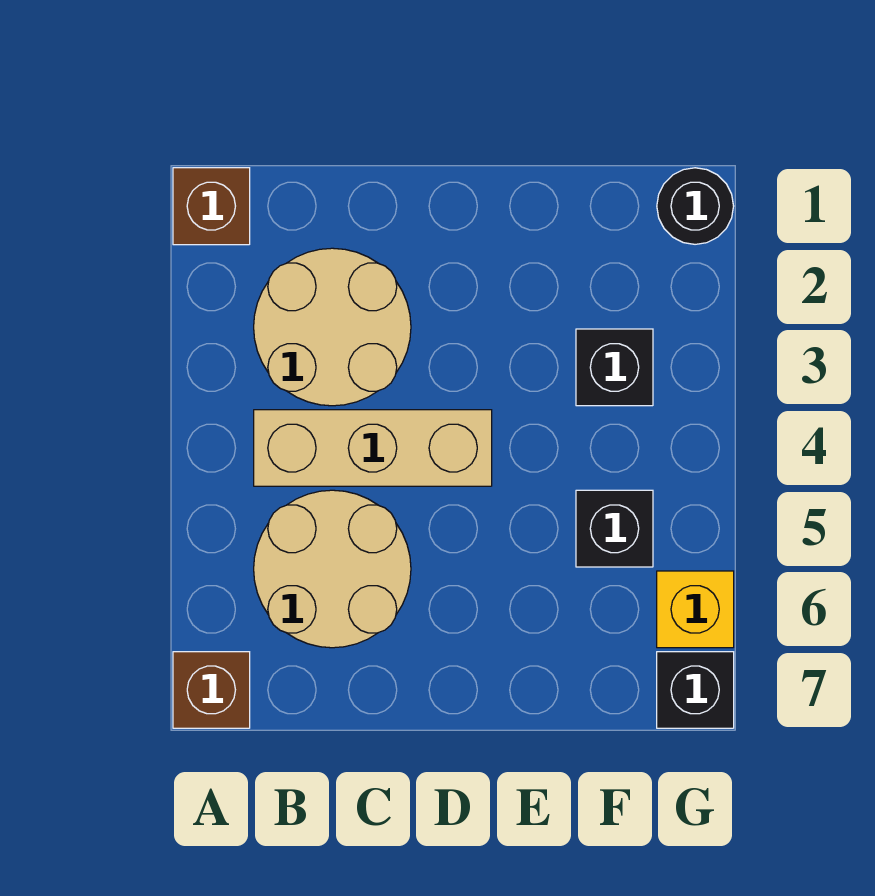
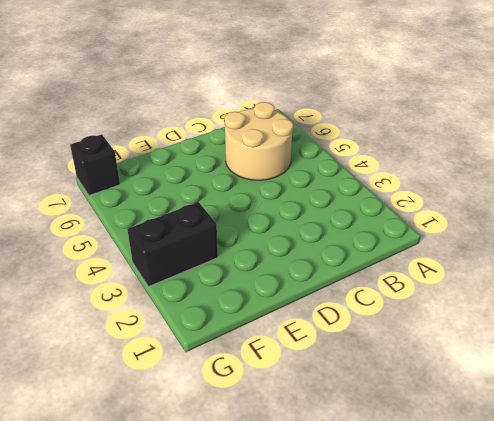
black brick F3:G3 level 1 -> black brick F3 level 1
none -> brown brick A1 level 1
none -> brown brick A7 level 1

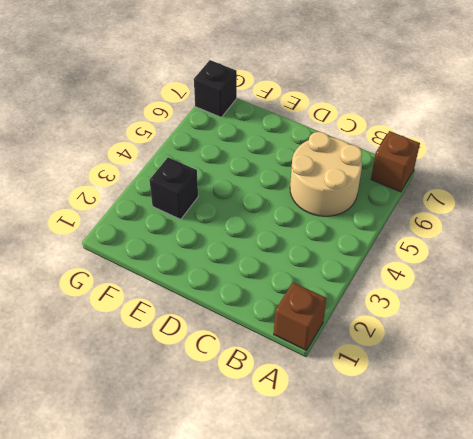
none -> tan round brick B2:C3 level 1
none -> tan brick B4:D4 level 1

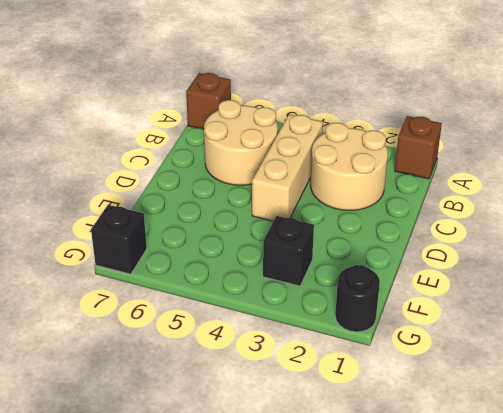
none -> black brick F5 level 1
none -> yellow brick G6 level 1

